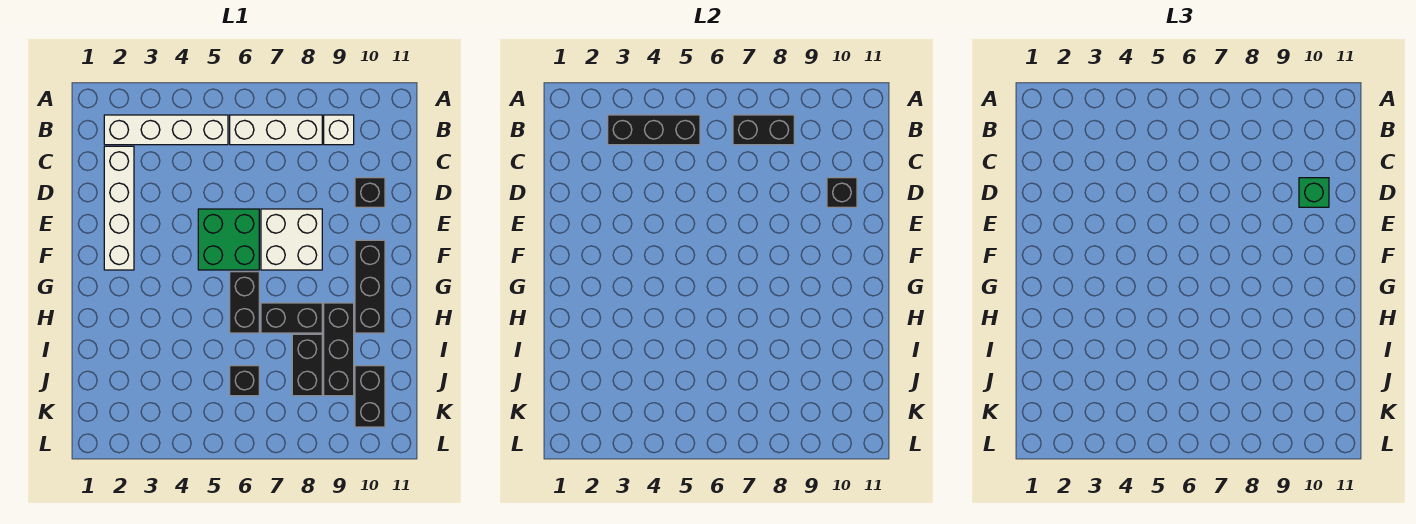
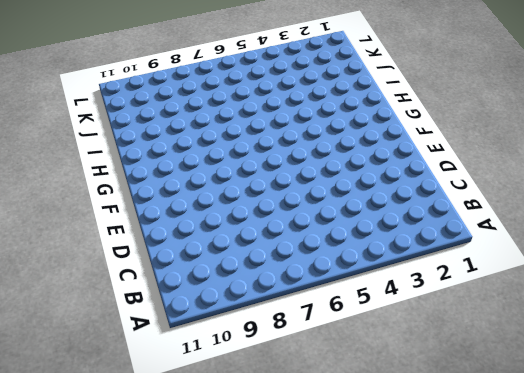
none -> white brick B2:B5 level 1
none -> white brick B6:B8 level 1
none -> white brick B9 level 1

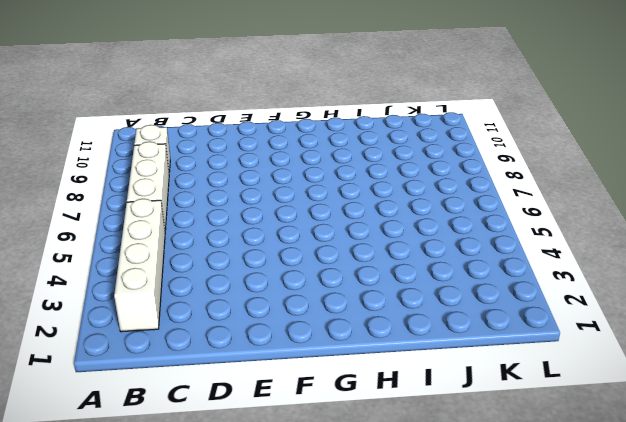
none -> white brick C2:F2 level 1
none -> black brick D10 level 1
none -> green brick E5:F6 level 1

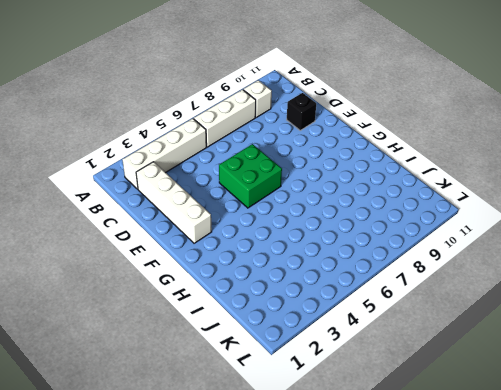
none -> white brick E7:F8 level 1
none -> black brick F10:H10 level 1
none -> black brick G6:H6 level 1

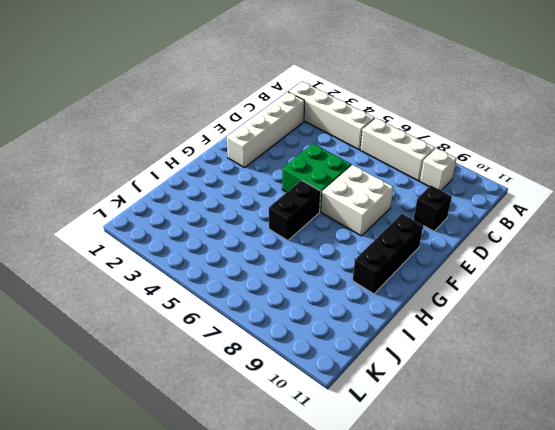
none -> black brick H7:H8 level 1
none -> black brick H9:J9 level 1
none -> black brick I8:J8 level 1

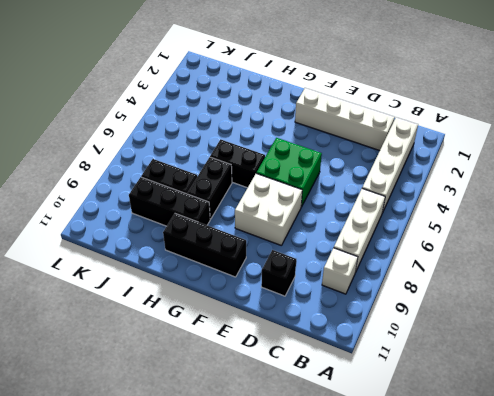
none -> black brick J6 level 1
none -> black brick J10:K10 level 1
none -> black brick B3:B5 level 2

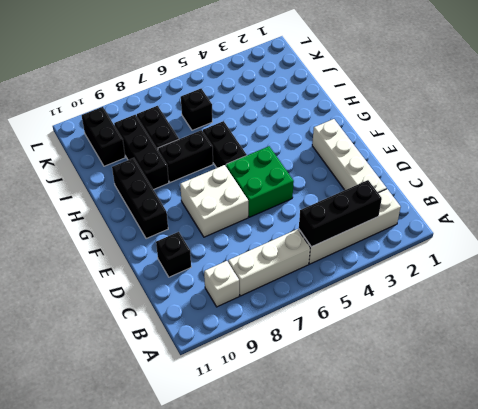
none -> black brick B7:B8 level 2
none -> black brick D10 level 2
none -> green brick D10 level 3

